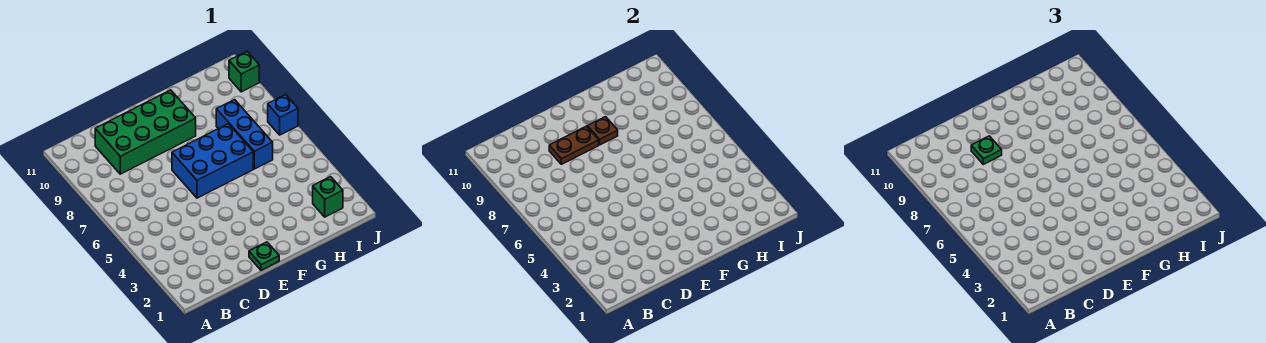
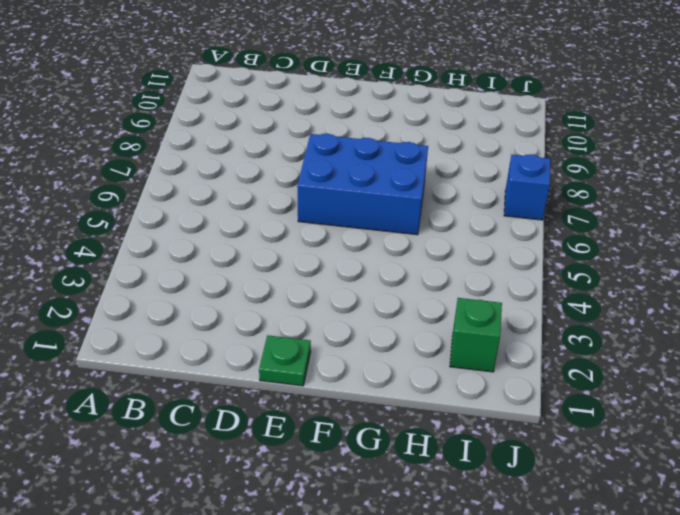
none -> green brick C9:F10 level 1
none -> blue brick H6:H8 level 1

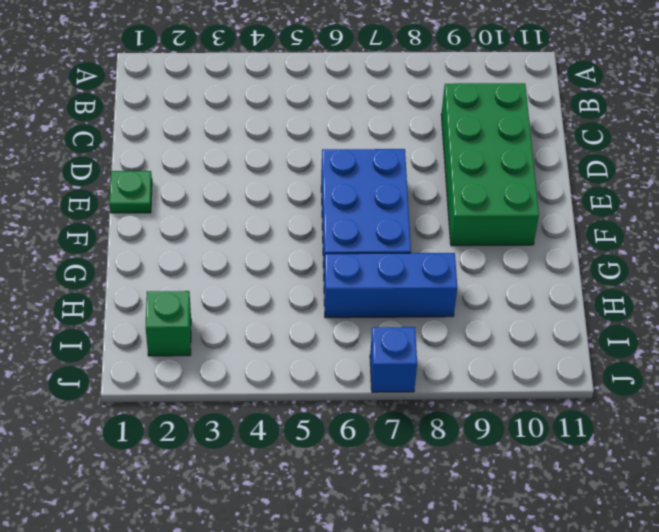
none -> green brick J10 level 1
none -> brown plate D9:E9 level 2

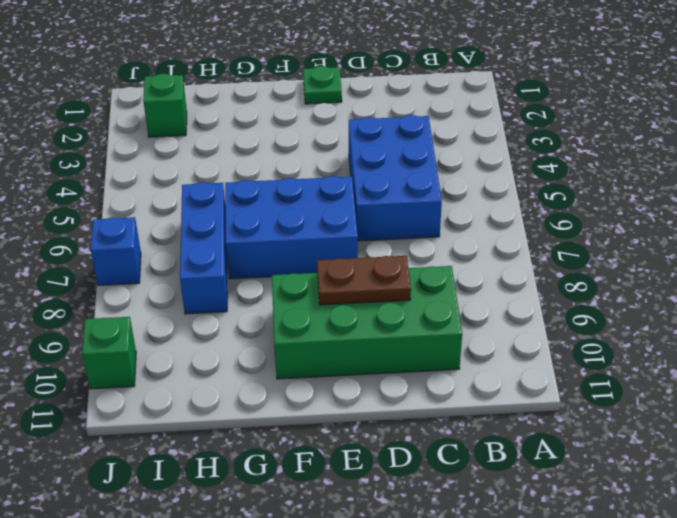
blue brick C4:D6 level 1 -> none
none -> brown plate F9 level 2
none -> green plate D9 level 3

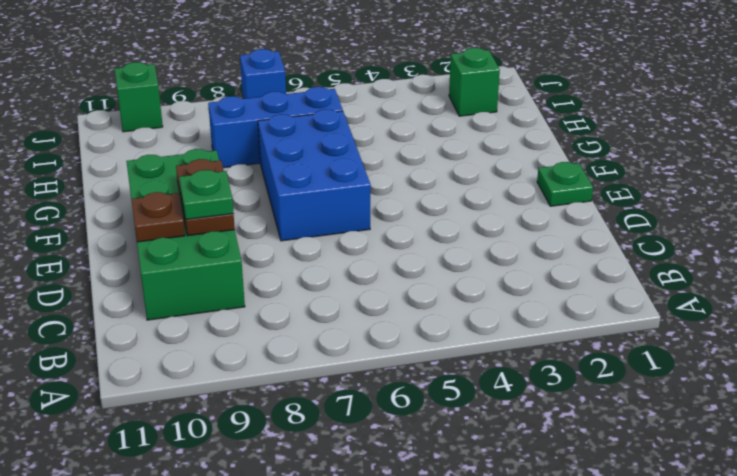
brown plate D10 level 2 -> brown plate F9 level 2

